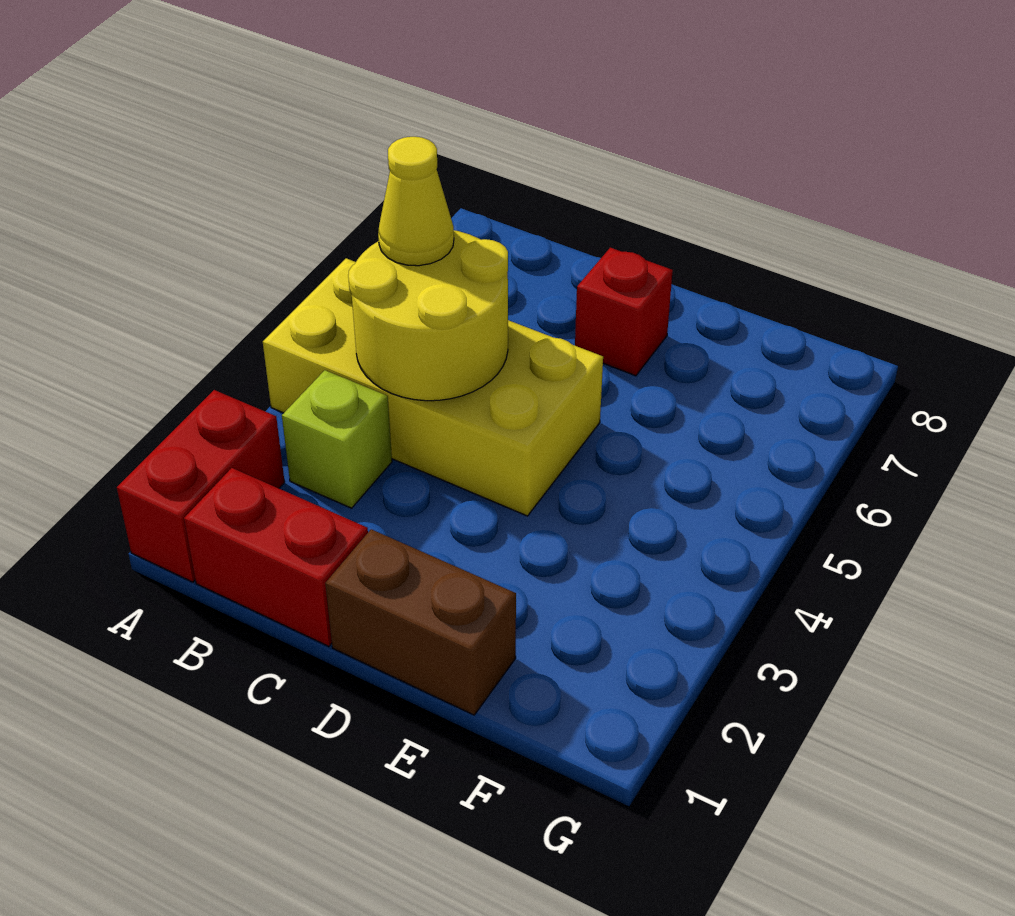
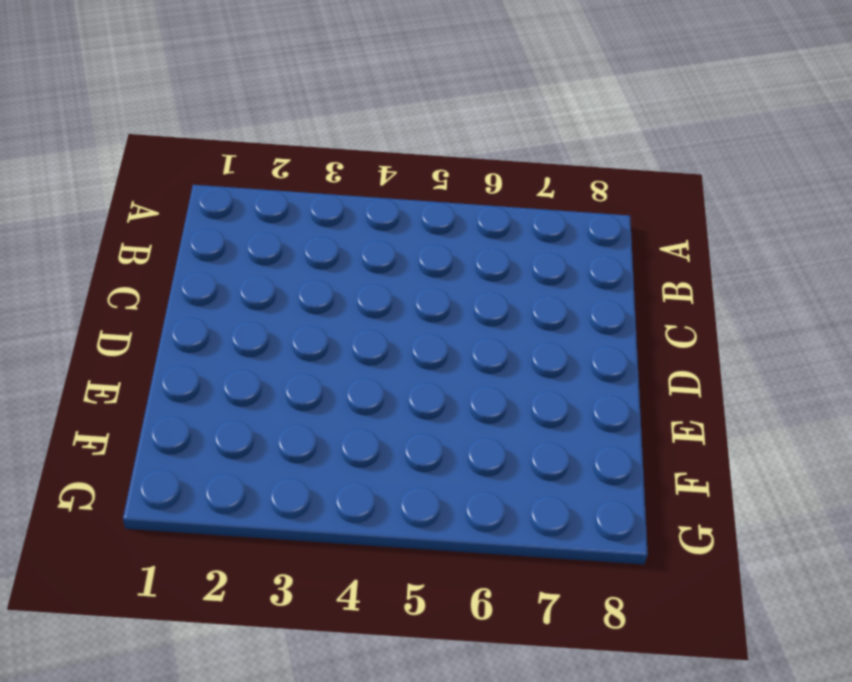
none -> red brick A1:A2 level 1
none -> yellow brick A4:D5 level 1

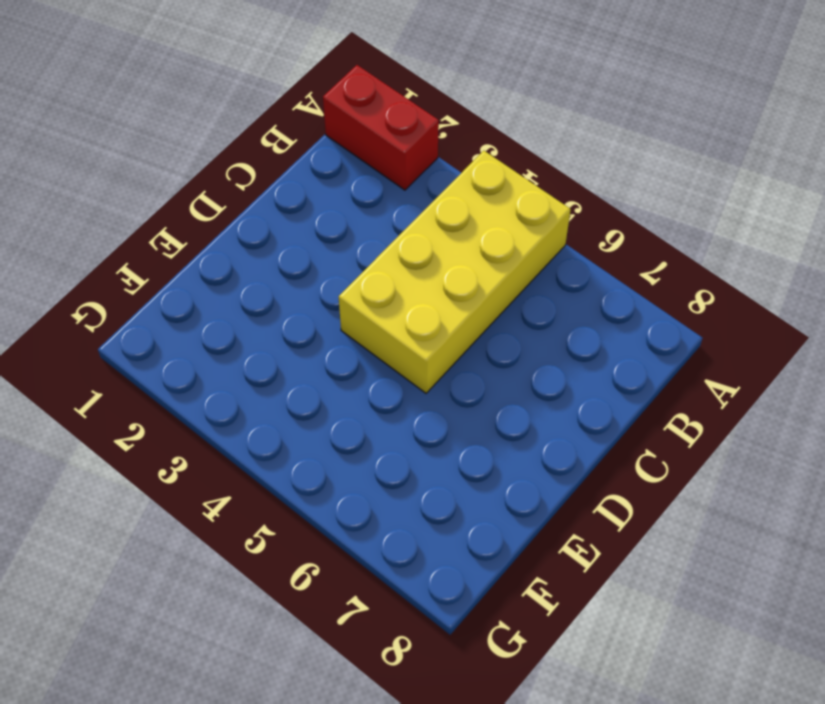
none -> red brick B1:C1 level 1
none -> lime brick B3 level 1

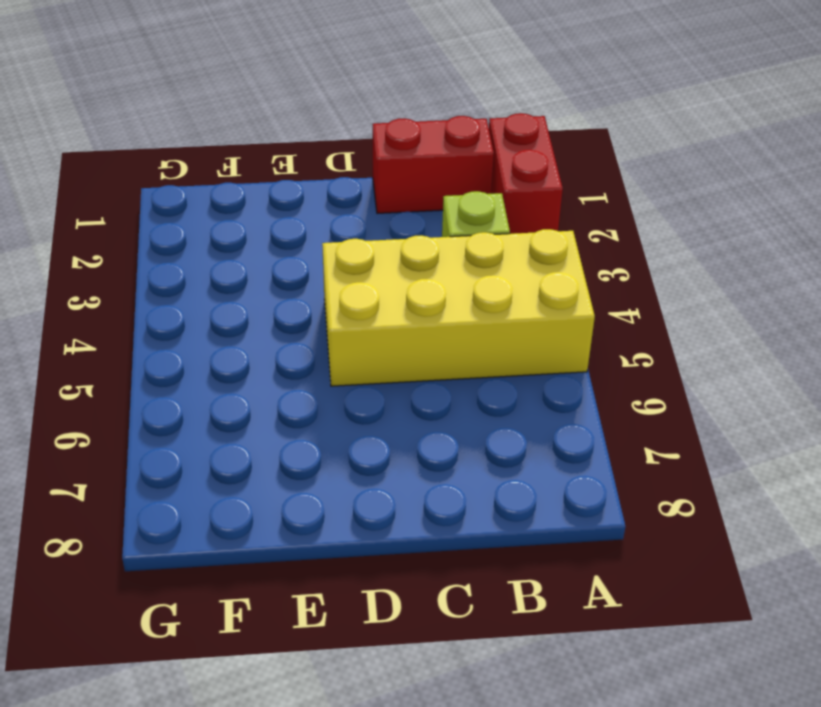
none -> brown brick D1:E1 level 1
none -> red brick D7 level 1

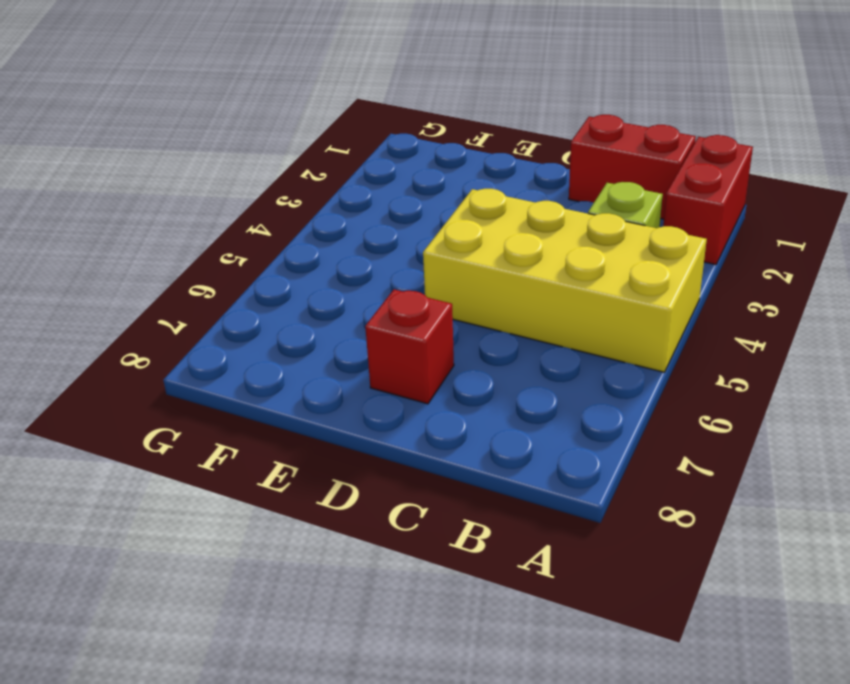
none -> brown brick D1:E1 level 1
none -> yellow round brick B4:C5 level 2

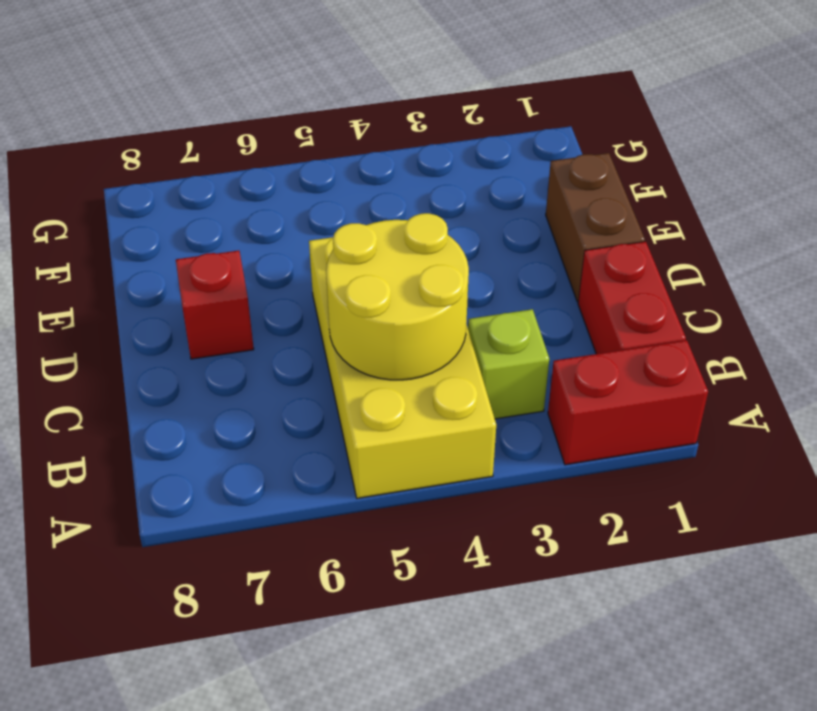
none -> yellow cone B5 level 3

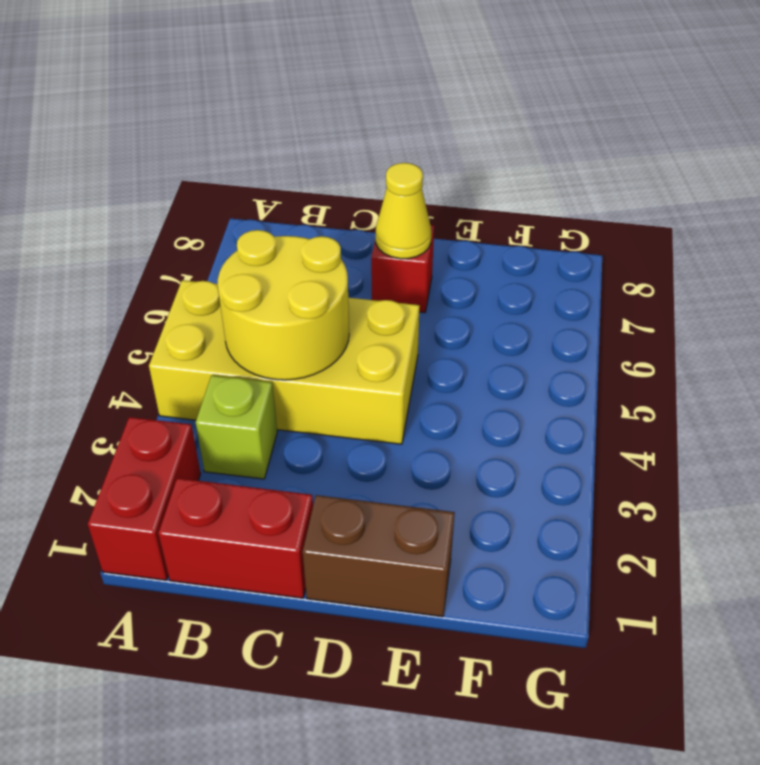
yellow cone D7 level 2 -> yellow cone B5 level 3

